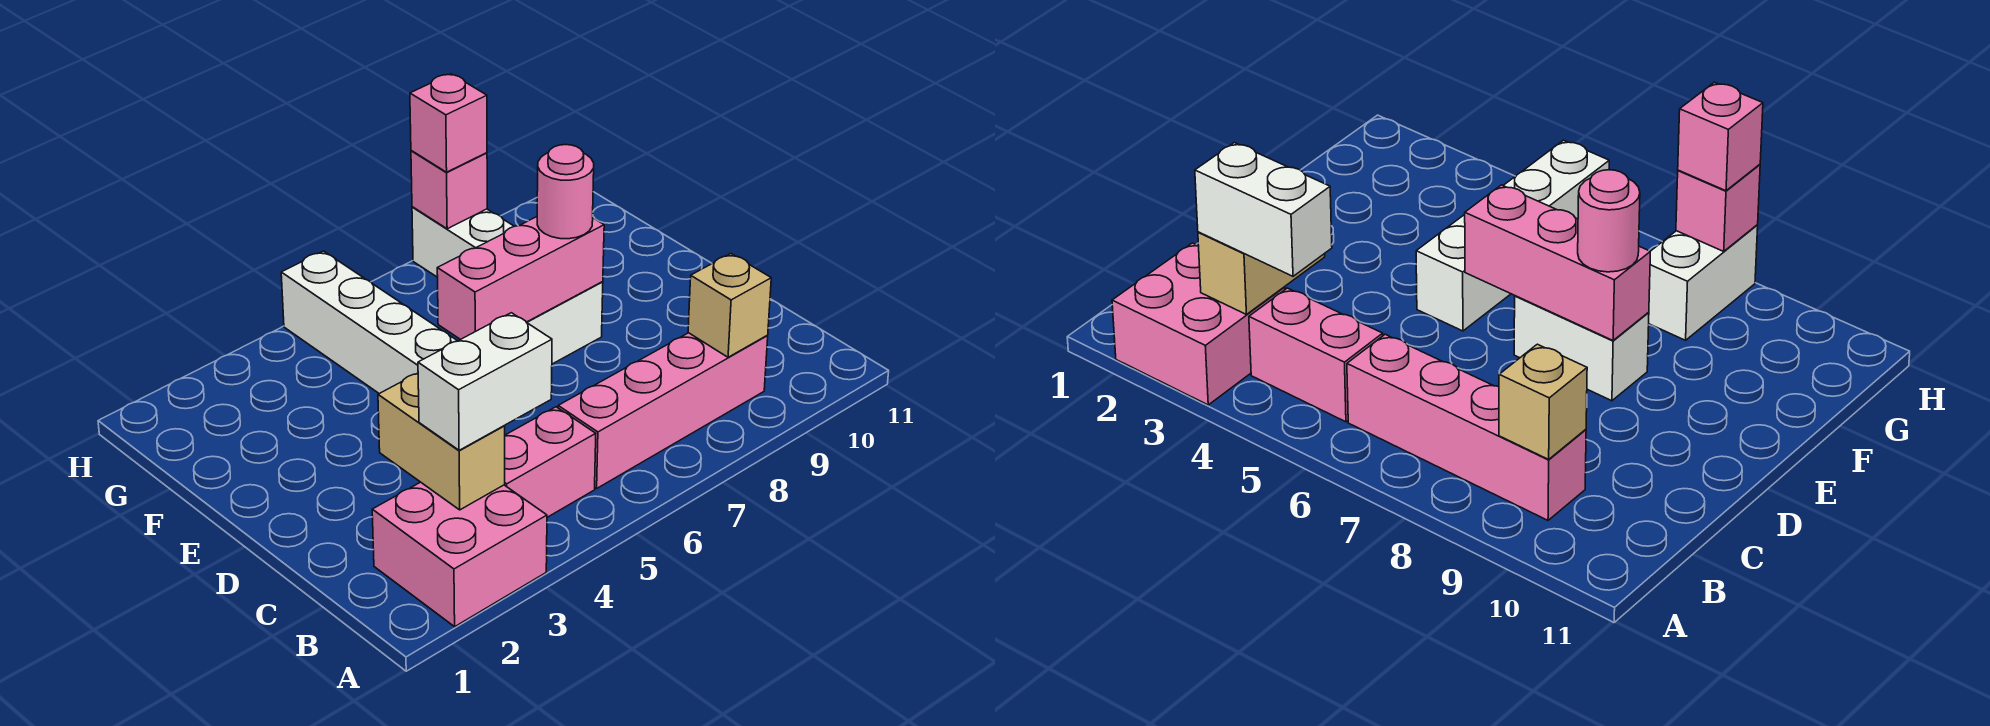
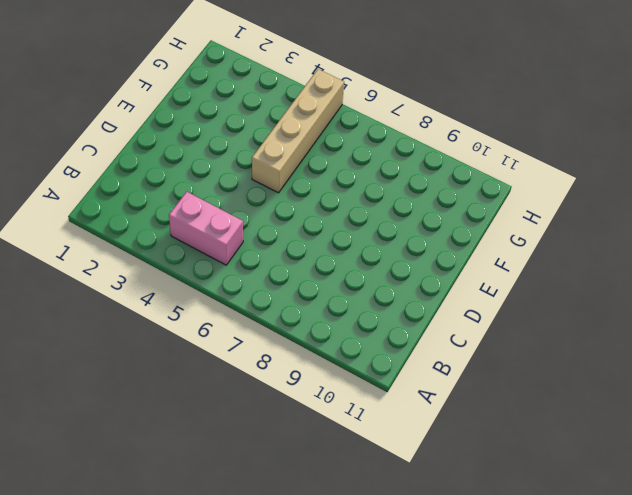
tan brick E5:H5 level 1 -> white brick E5:H5 level 1
none -> pink brick A2:B3 level 1
none -> pink brick B6:B9 level 1
none -> white brick E7:E8 level 1

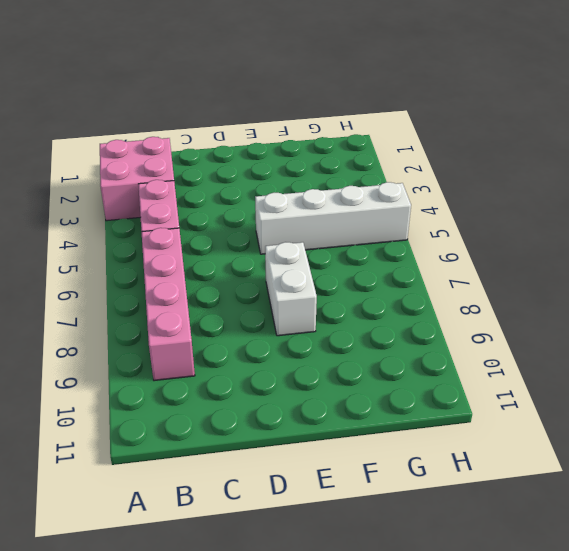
none -> white brick G8:H8 level 1
none -> tan brick B3:C3 level 2
none -> tan brick B9 level 2

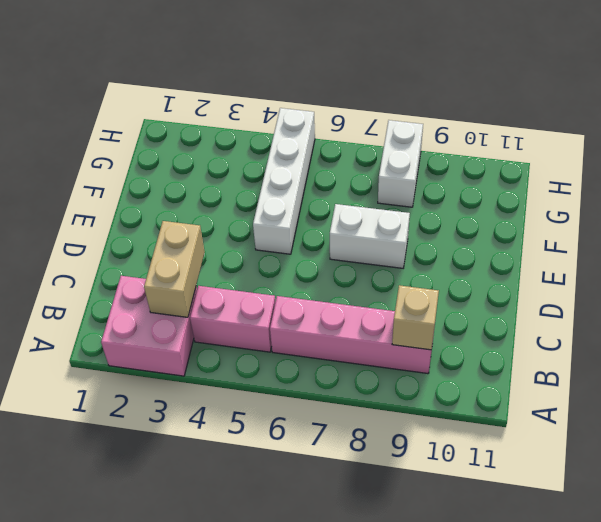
none -> pink brick E6:E8 level 2
none -> pink brick H8 level 2
none -> white brick B3:B4 level 3

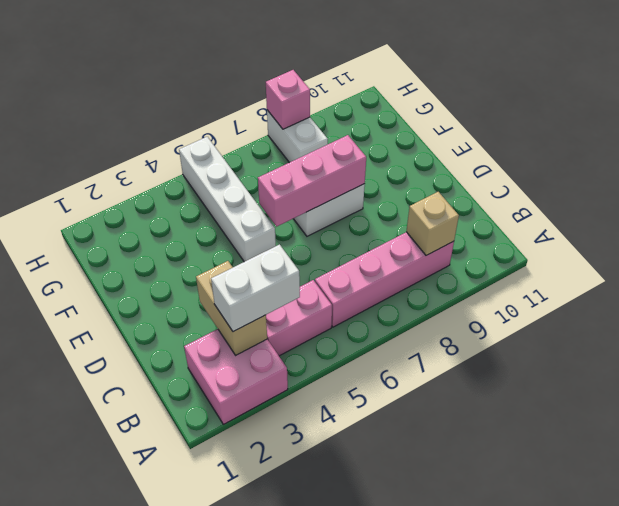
none -> pink round brick E8 level 3
none -> pink brick H8 level 3

